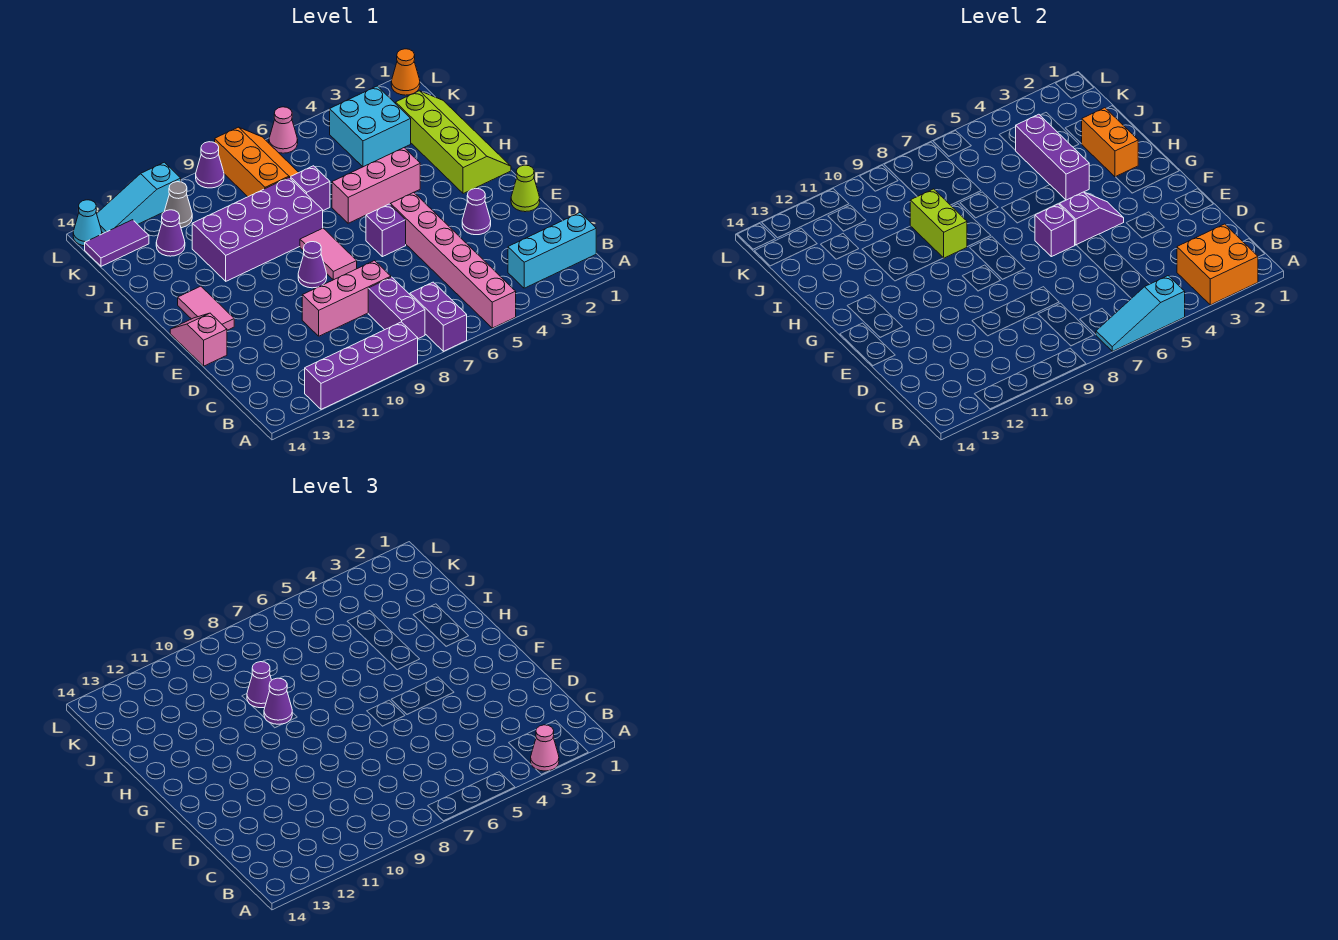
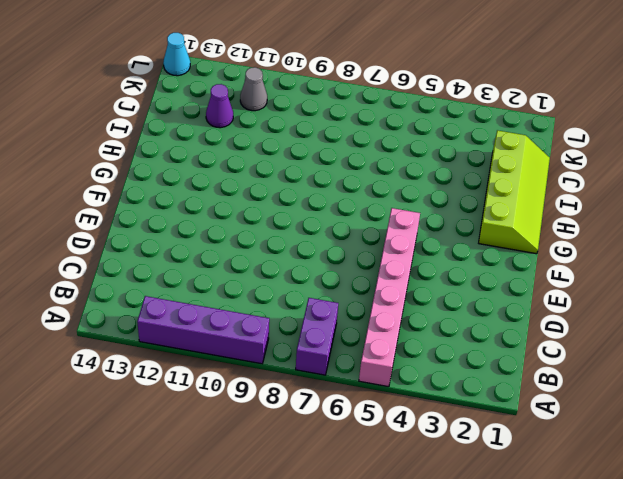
none -> cyan brick B1:B3 level 1
none -> purple brick B8:C8 level 1
none -> pink brick D8:D10 level 1
none -> lime cone E1 level 1

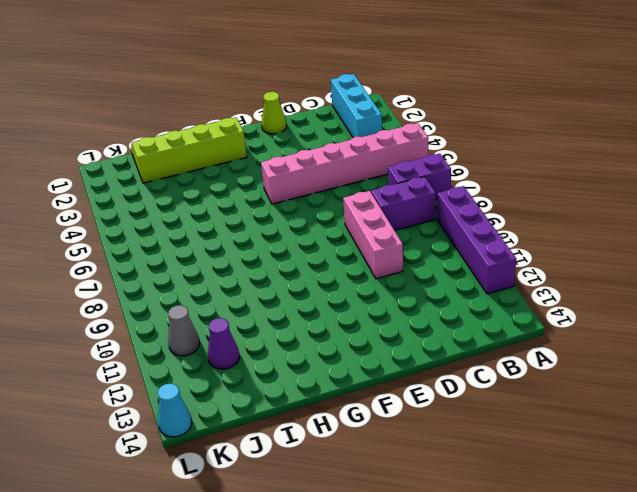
none -> purple cone E3 level 1
none -> pink slope E14:F14 level 1 top E
none -> purple brick F6 level 1
none -> pink tile F8:G8 level 1

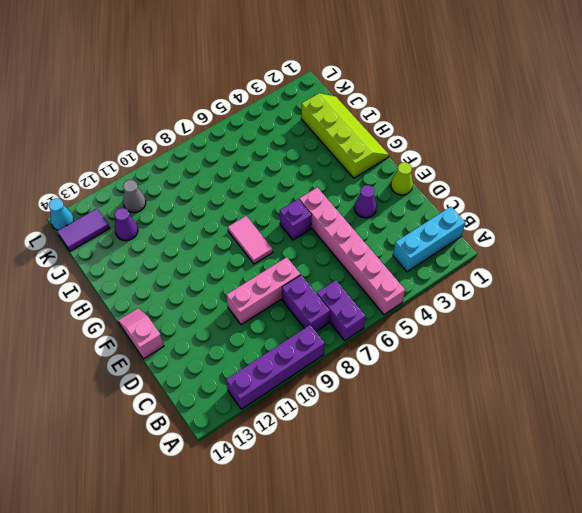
none -> purple cone F9 level 1
none -> pink tile F13:G13 level 1
none -> pink brick H4:H6 level 1
none -> purple brick H8:I11 level 1

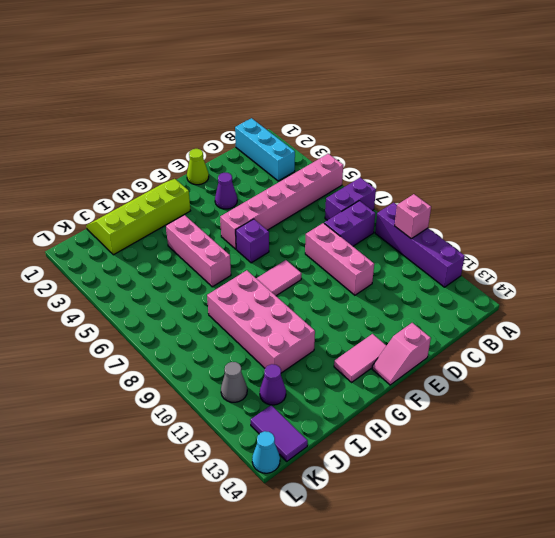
pink brick A10 level 2 -> none
pink brick H8:I11 level 1 -> purple brick H8:I11 level 1
none -> purple cone F9 level 1
none -> purple brick I7 level 1
none -> cyan brick J3:K4 level 1
none -> orange slope J7:L8 level 1 top 8

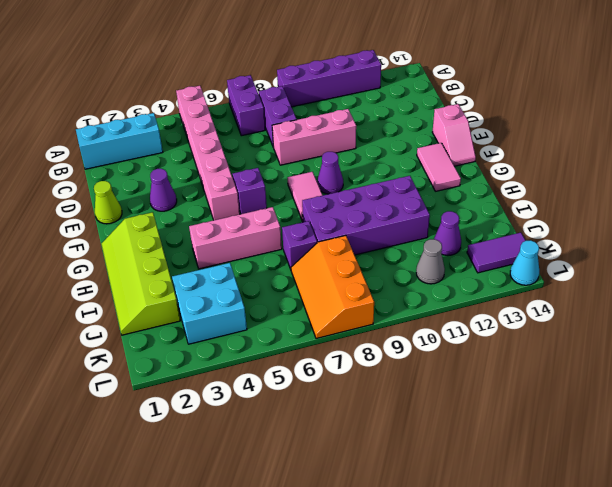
none -> orange cone L1 level 1
none -> pink cone L6 level 1
none -> purple cone L9 level 1
none -> cyan slope L11:L13 level 1 top 11

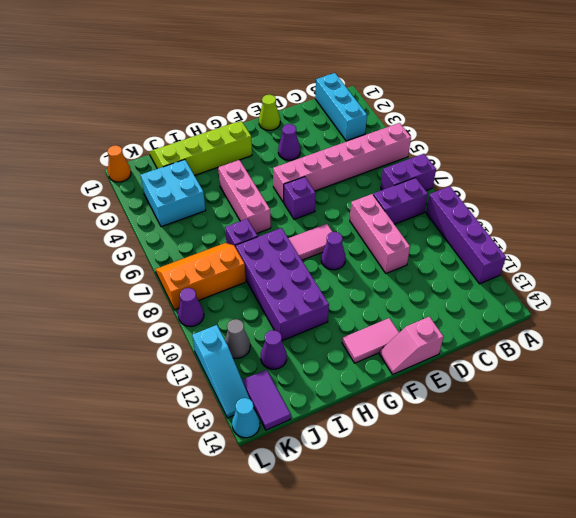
none -> pink cone L6 level 1
none -> orange brick A2:B3 level 2
none -> cyan slope A5:A7 level 2 top 5
none -> purple slope F4:F5 level 2 top 5

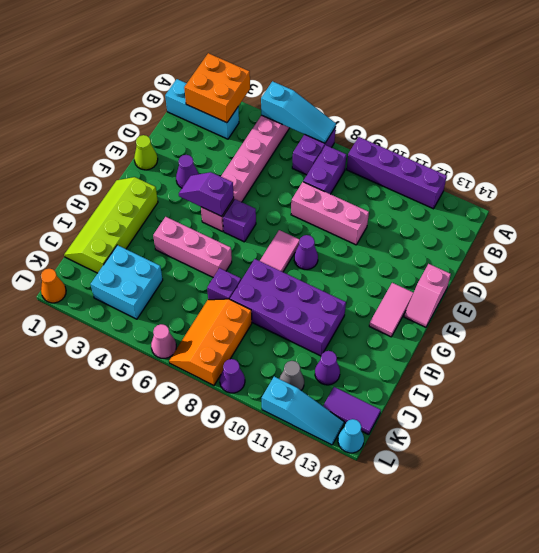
none -> purple brick F6 level 2
none -> orange brick H2:I2 level 2
none -> purple brick H4:J4 level 2
none -> lime brick H9:I9 level 2

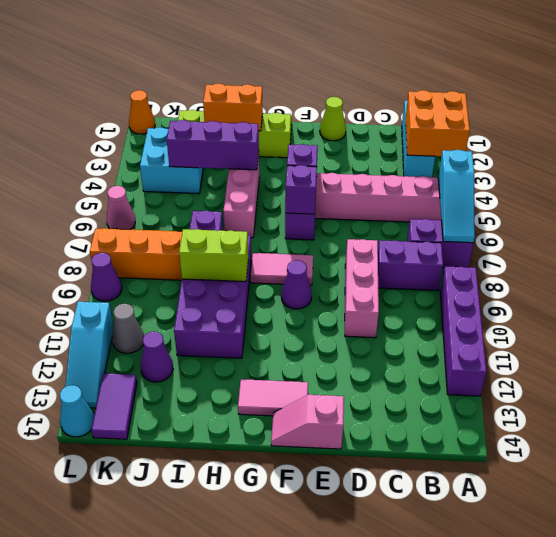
none -> purple cone E3 level 1
none -> pink cone A3 level 3
none -> purple cone H9 level 3
none -> purple cone I9 level 3

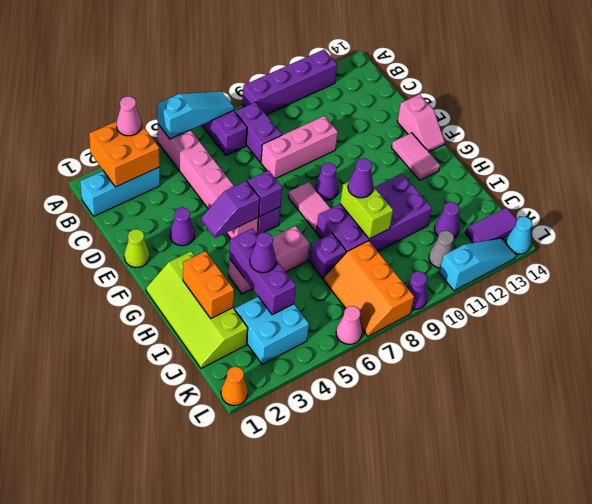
purple cone I4 level 3 -> purple cone I9 level 3

